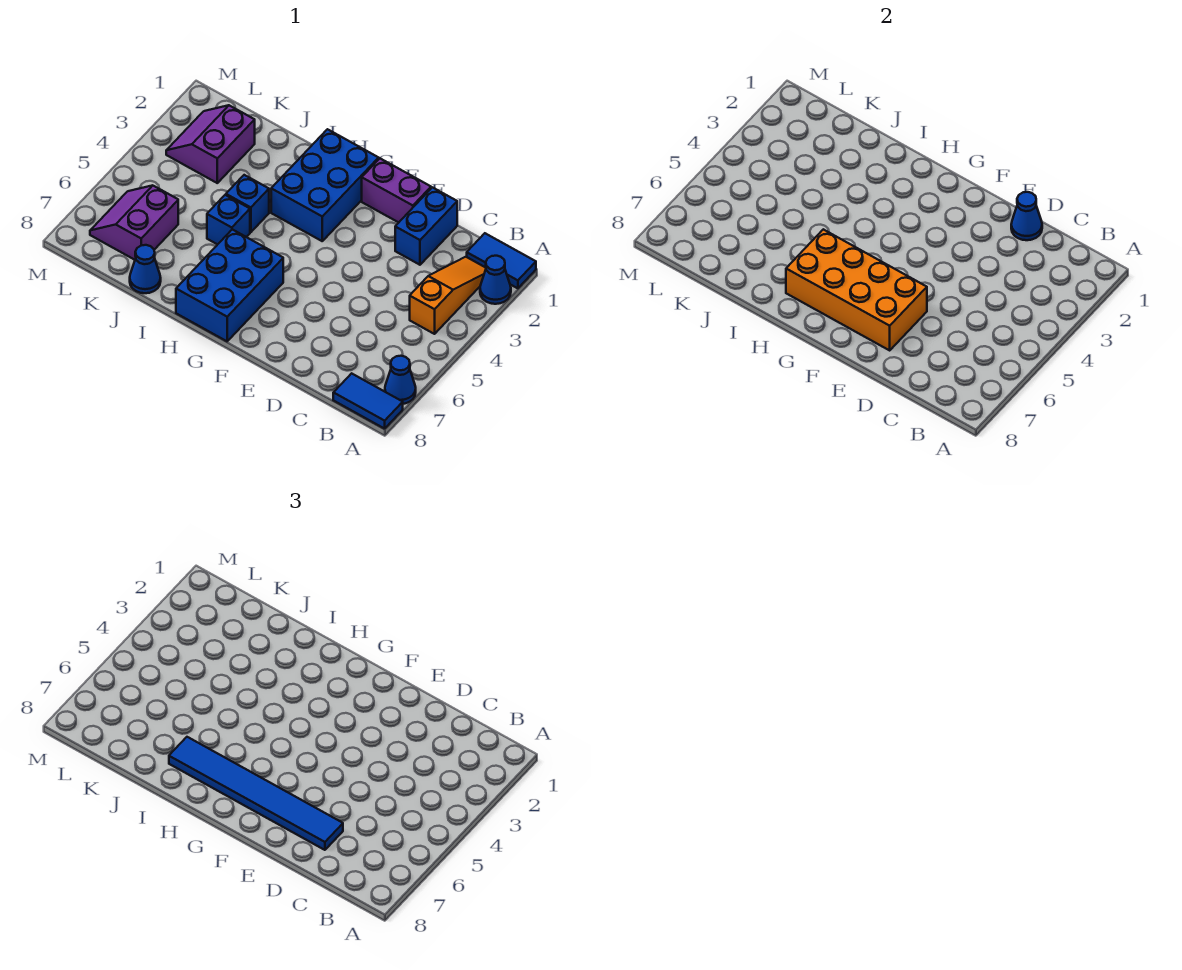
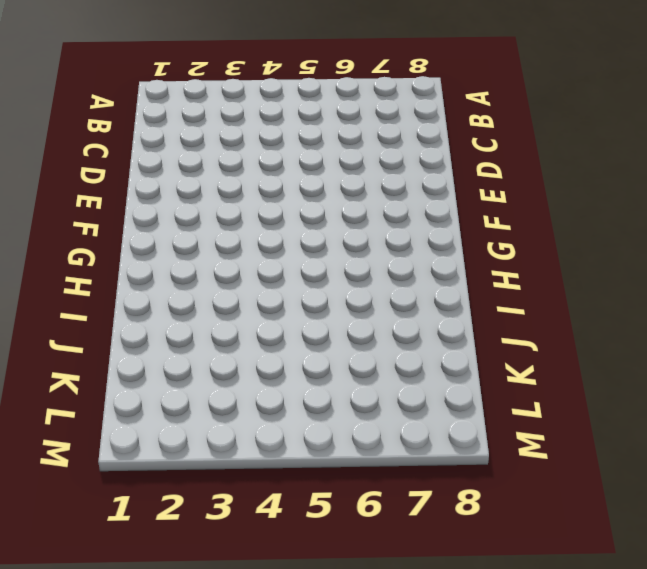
none -> blue tile A1:B1 level 1
none -> blue cone A2 level 1
none -> blue cone A7 level 1

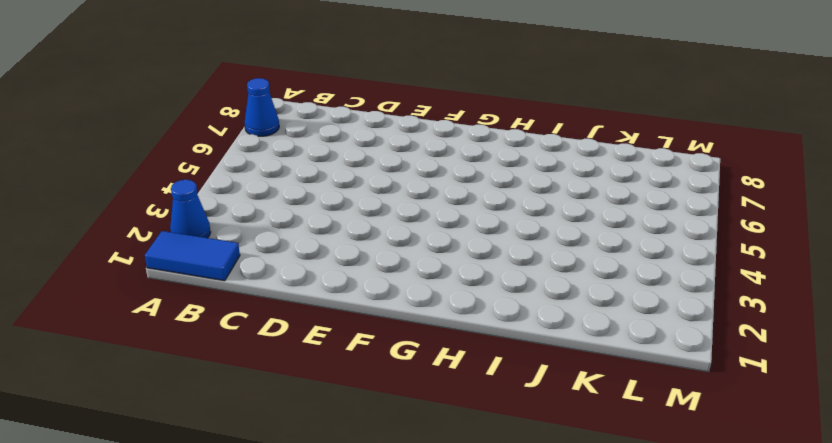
none -> blue tile A8:B8 level 1
none -> orange slope B2:B4 level 1 top 4
none -> blue brick D1:D2 level 1

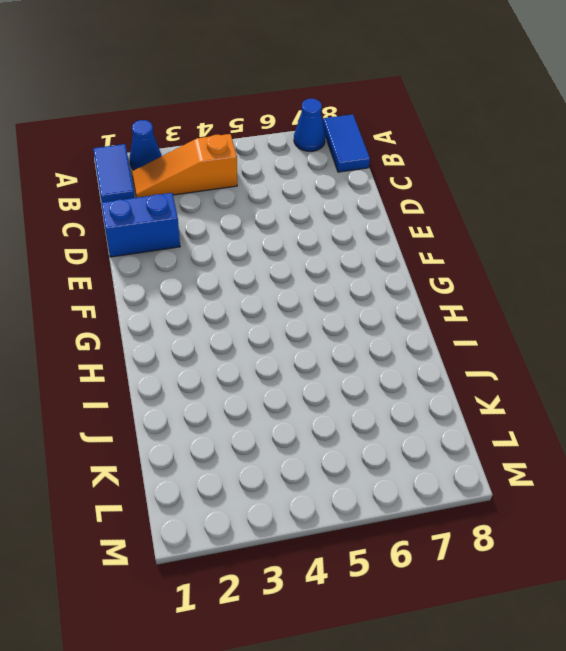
none -> purple brick E1:F1 level 1
none -> blue brick G1:H3 level 1
none -> blue brick G6:H8 level 1

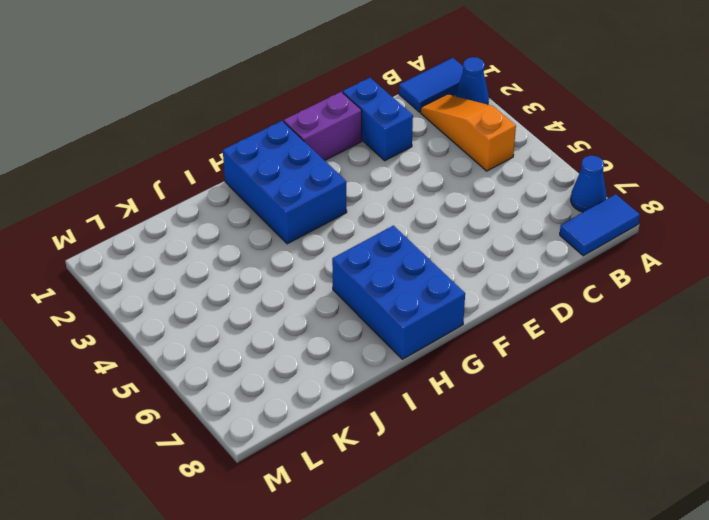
none -> blue brick I4 level 1
none -> blue brick I5 level 1
none -> blue cone J8 level 1

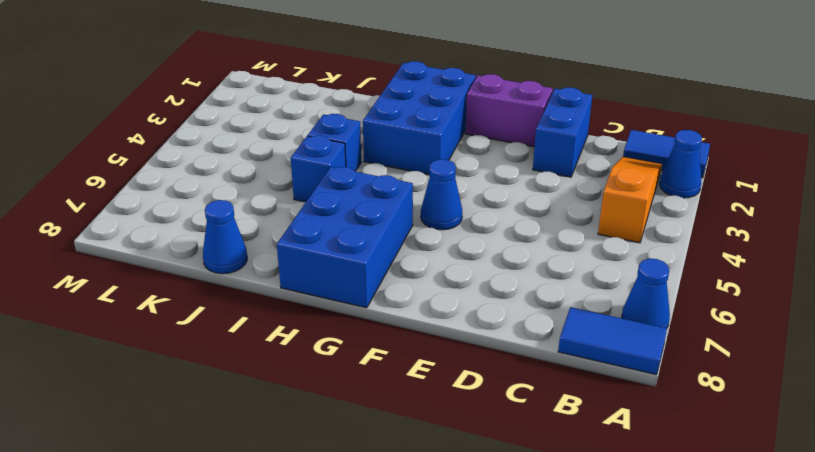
blue cone F5 level 1 -> blue cone D1 level 2
none -> purple slope K2:L3 level 1 top K
none -> purple slope K6:L7 level 1 top K
none -> orange brick E6:H7 level 2

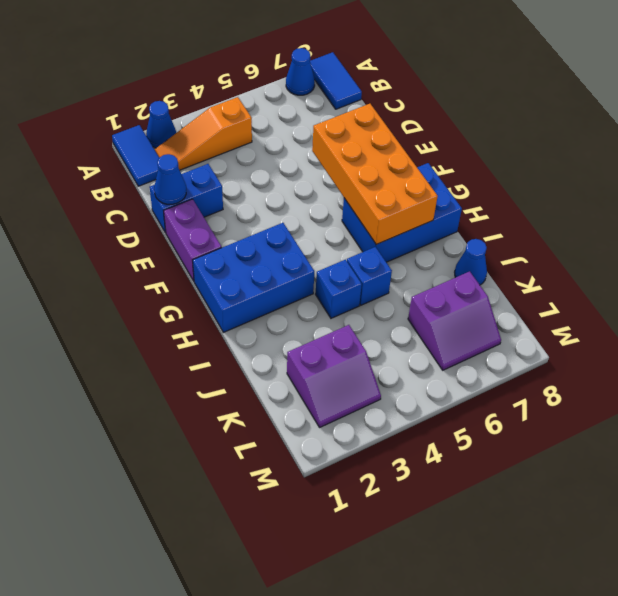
none -> blue tile D7:I7 level 3

